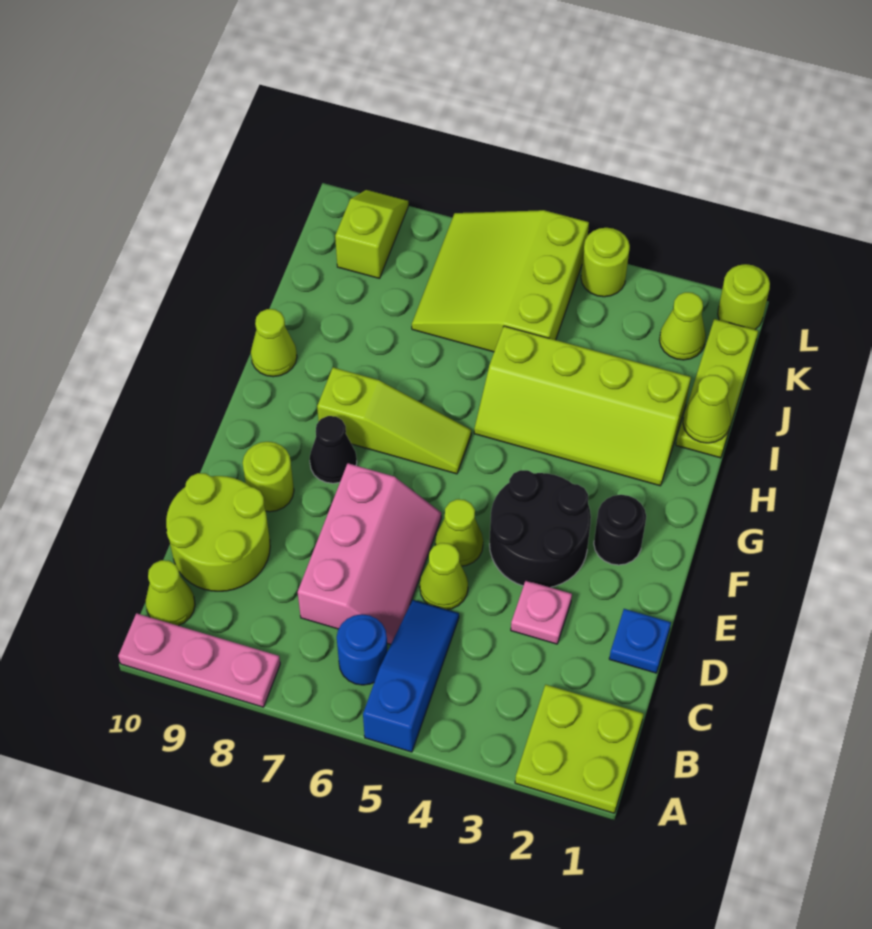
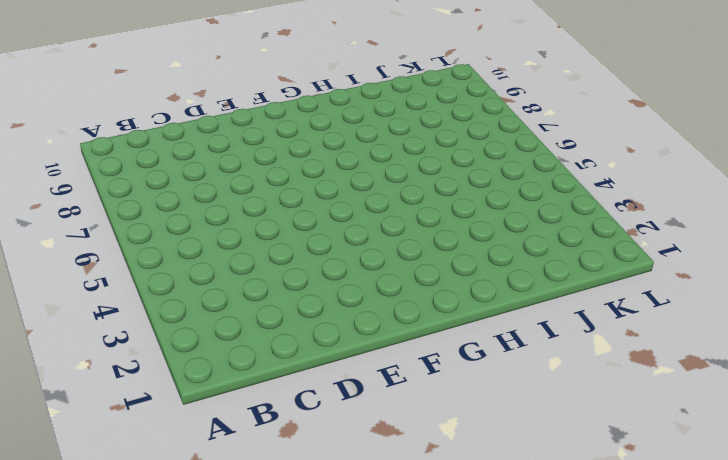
none -> lime plate A1:B2 level 1
none -> blue slope A5:C5 level 1 top A
none -> pink plate A8:A10 level 1

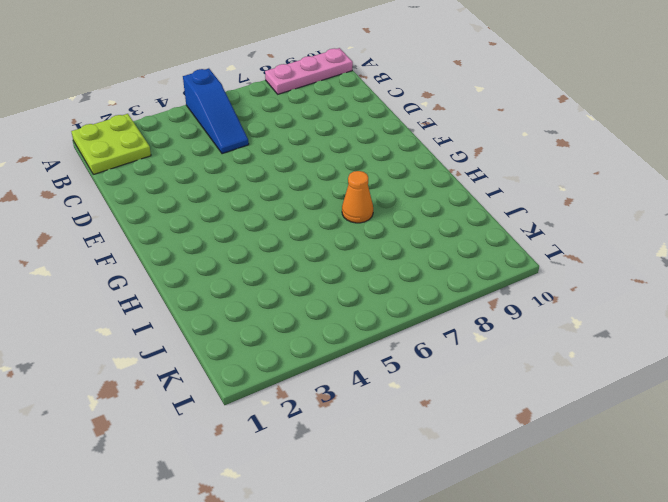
orange cone H7 level 1 -> none
none -> blue round brick B6 level 1
none -> lime cone B10 level 1
none -> pink slope C6:E7 level 1 top 7

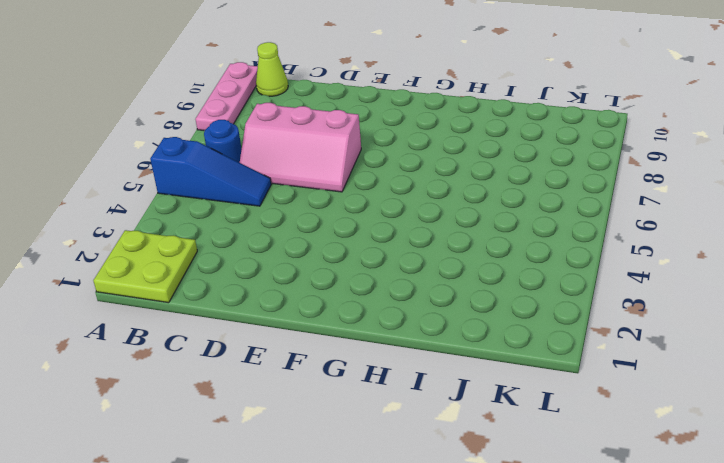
none -> lime round brick C9:D10 level 1
none -> blue plate D1 level 1
none -> pink plate D3 level 1

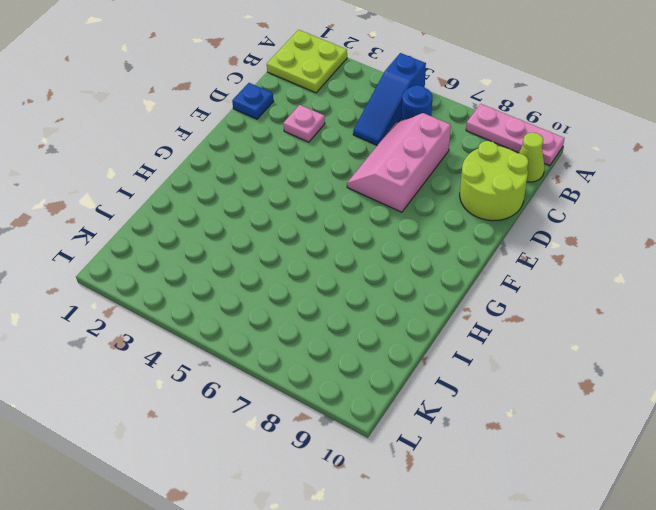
none -> lime cone D5 level 1
none -> black round brick E3:F4 level 1
none -> lime cone E5 level 1

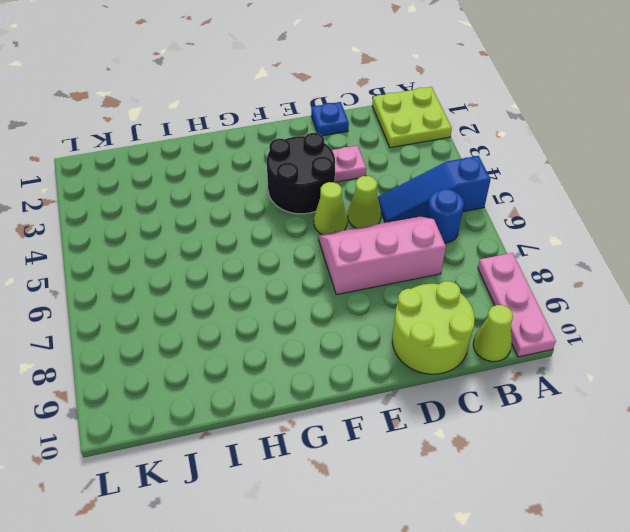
none -> lime round brick E9 level 1
none -> black round brick F2 level 1
none -> black cone F8 level 1

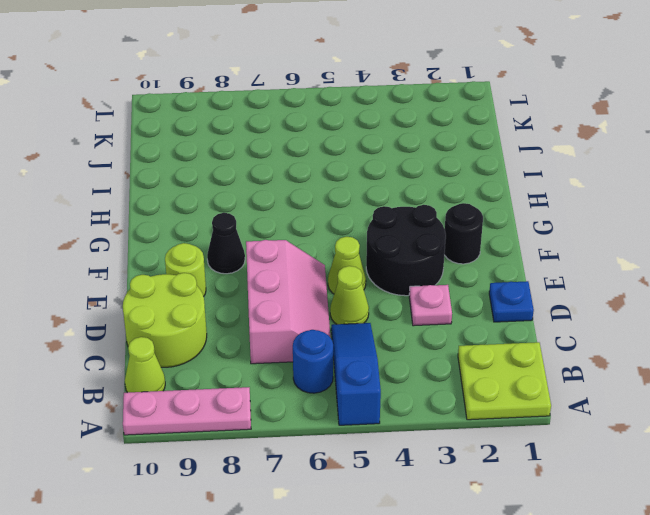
none -> lime slope G6:G8 level 1 top 8
none -> lime slope H2:I5 level 1 top I
none -> lime cone H10 level 1

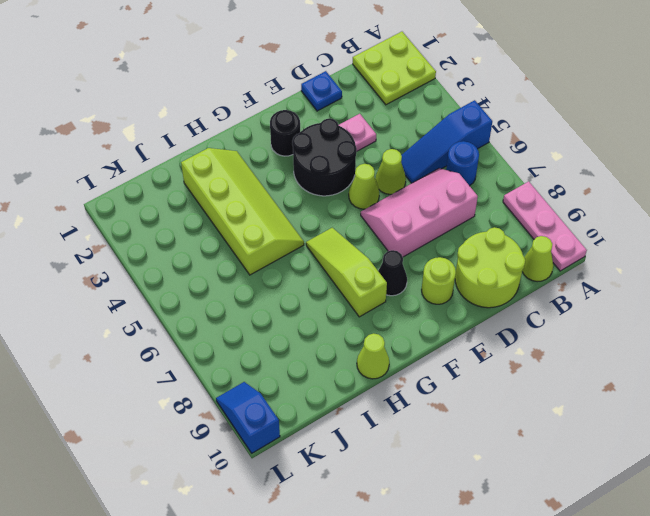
blue slope L9:L10 level 1 top 10 -> lime slope K9:L9 level 1 top K
none -> lime plate I1:K1 level 1
none -> lime slope J5:L7 level 1 top 5
none -> lime cone K2 level 1

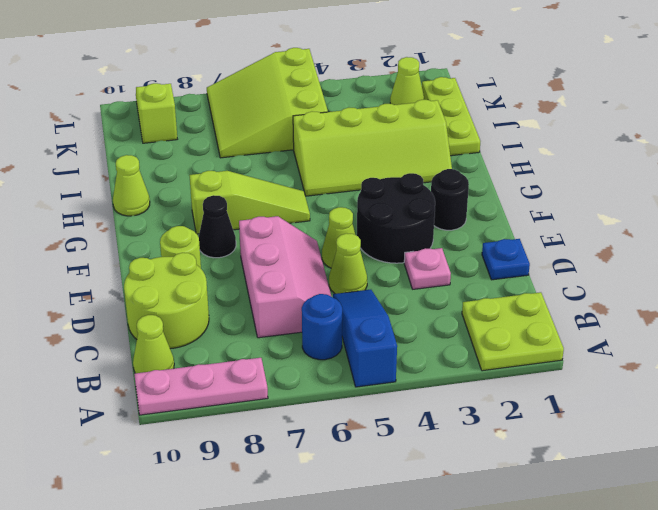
none -> lime round brick L1 level 1
none -> lime round brick L4 level 1
none -> lime cone I1 level 2

